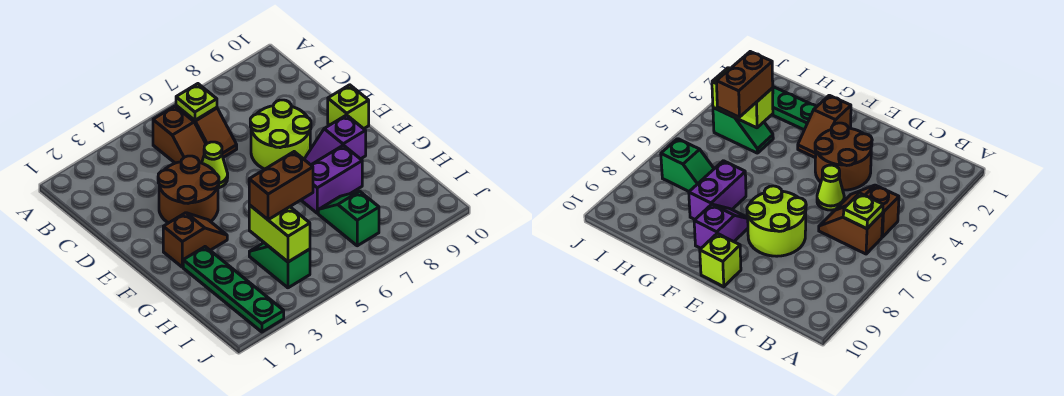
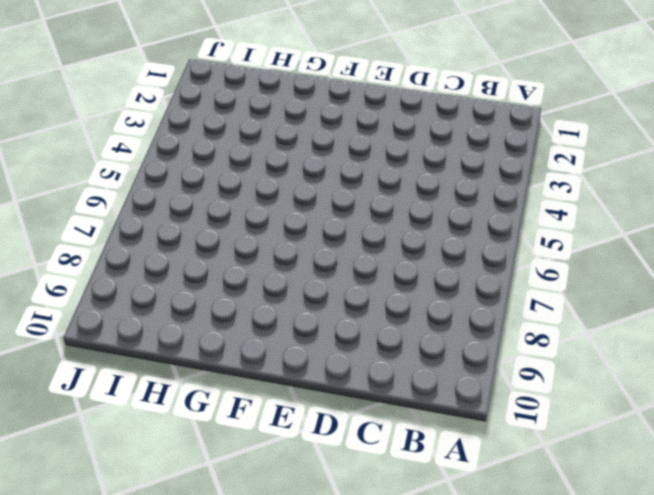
none -> brown slope B5:C5 level 1 top B
none -> brown slope B6:C6 level 1 top B
none -> brown round brick D3:E4 level 1

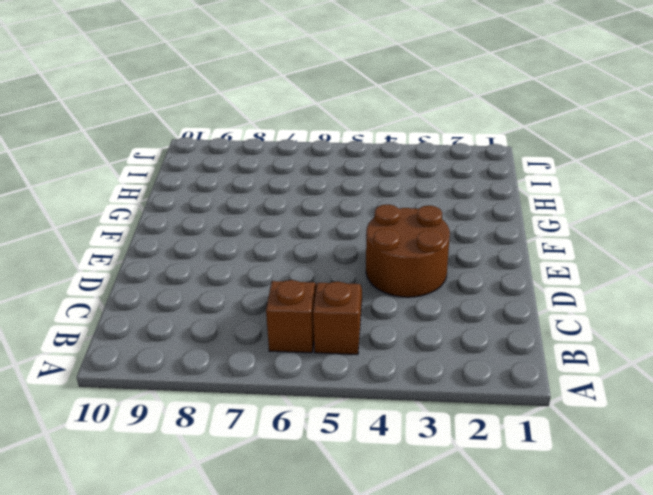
none -> lime cone D5 level 1
none -> lime round brick D7:E8 level 1
none -> lime brick E10 level 1

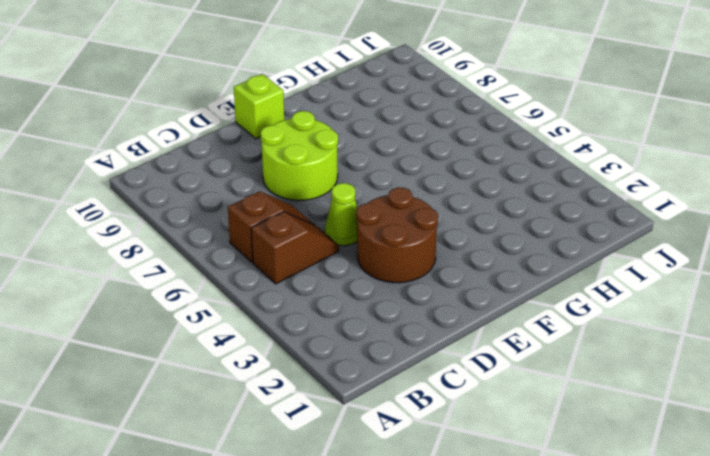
none -> brown slope F2:F3 level 1 top 2
none -> purple slope F8:F9 level 1 top 9
none -> green plate G2:J2 level 1

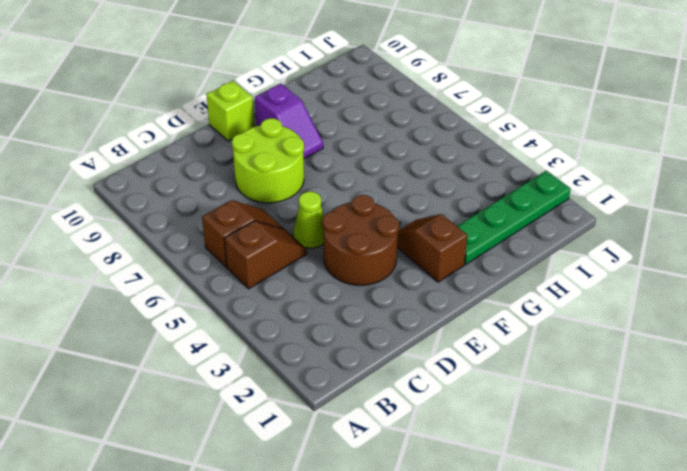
none -> purple brick G7:G8 level 1
none -> green slope H4:I4 level 1 top I
none -> green slope H7:I7 level 1 top I

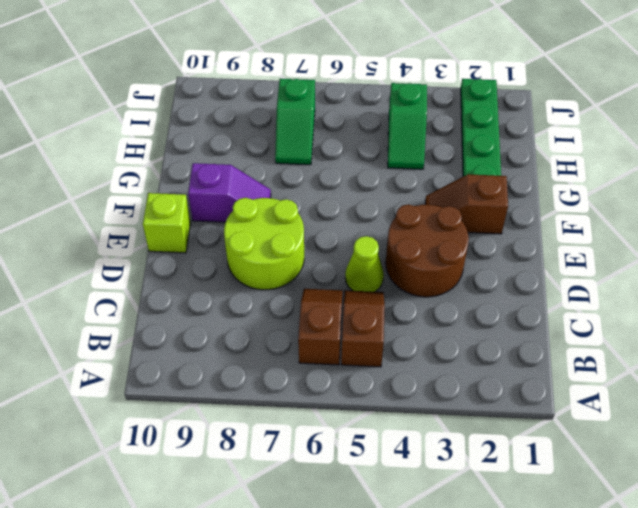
none -> purple brick G7:G8 level 1
none -> lime plate B6 level 2
none -> lime brick H4:I4 level 2

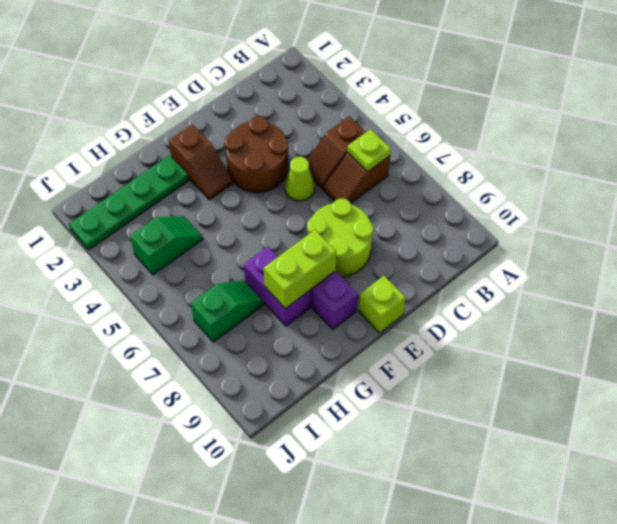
lime brick F8:G8 level 2 -> lime brick H4:I4 level 2
none -> brown brick H4:H5 level 3

